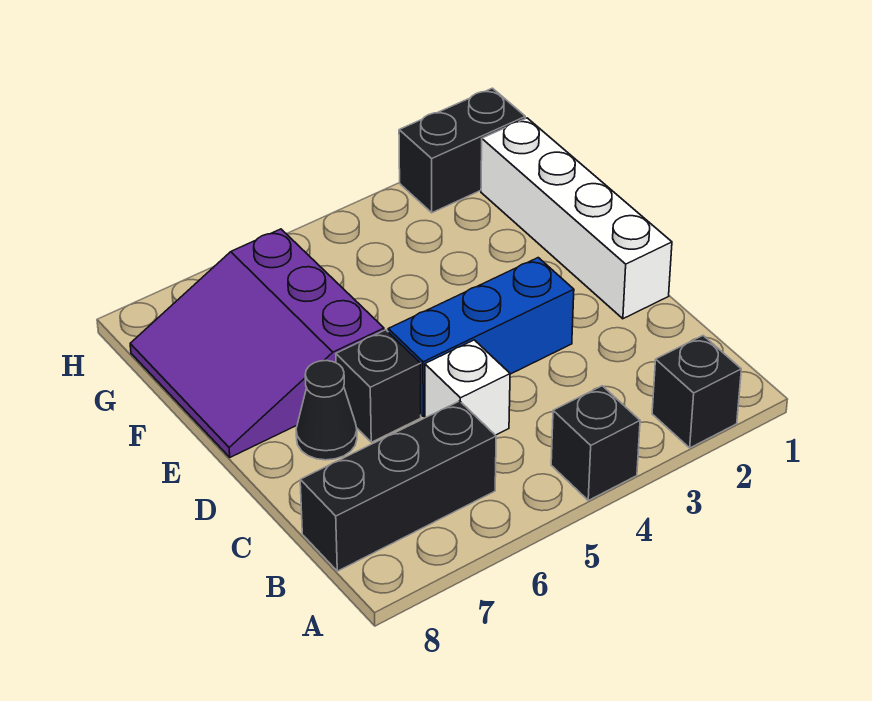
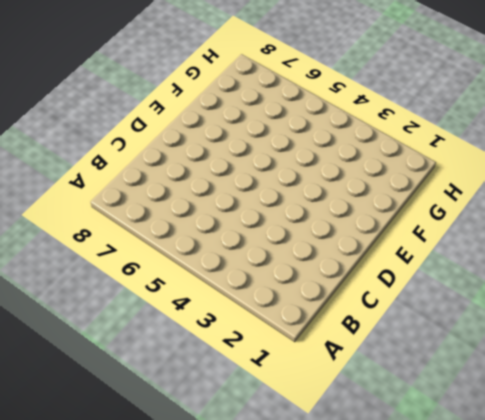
none -> black brick A2 level 1
none -> black brick A4 level 1

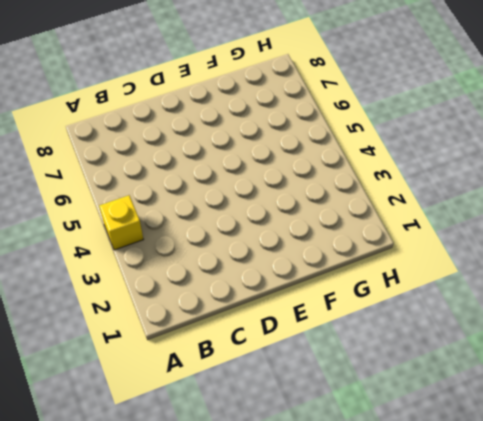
yellow brick A4 level 1 -> black brick A4 level 1
none -> black brick A2 level 1
none -> black brick B6:B8 level 1

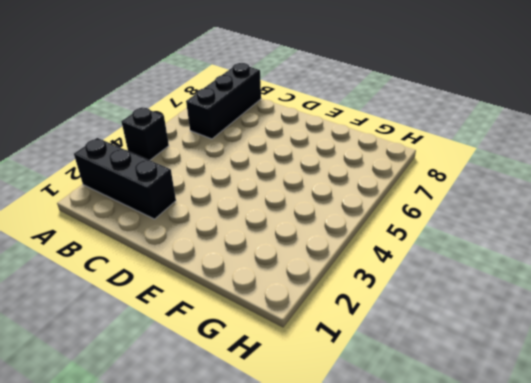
black brick A2:C2 level 1 -> black brick A2 level 1
none -> white brick C5 level 1
none -> white brick D1:G1 level 1

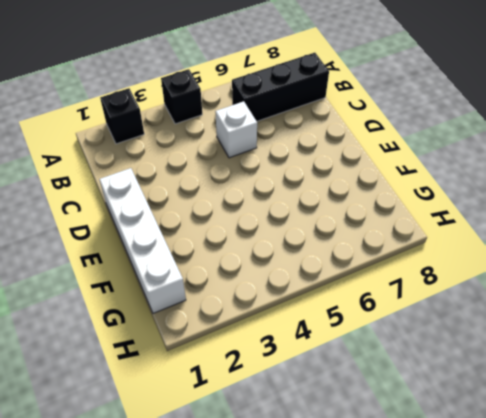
none -> blue brick D3:D5 level 1
none -> black brick D6 level 1

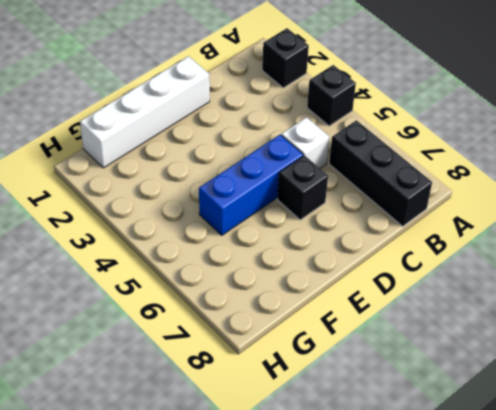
blue brick D5:F5 level 1 -> blue brick D3:D5 level 1
none -> black cone D7 level 1
none -> purple slope E6:G8 level 1 top 6

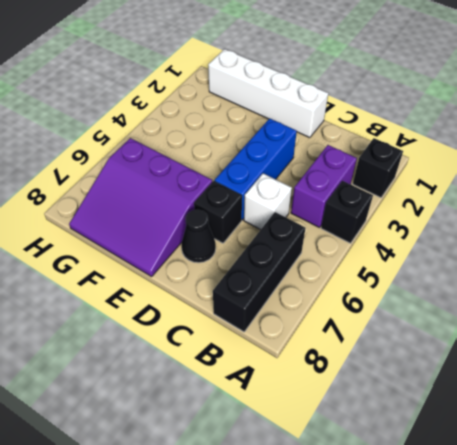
purple brick B3:B4 level 1 -> none
none -> black brick H1:H2 level 1

